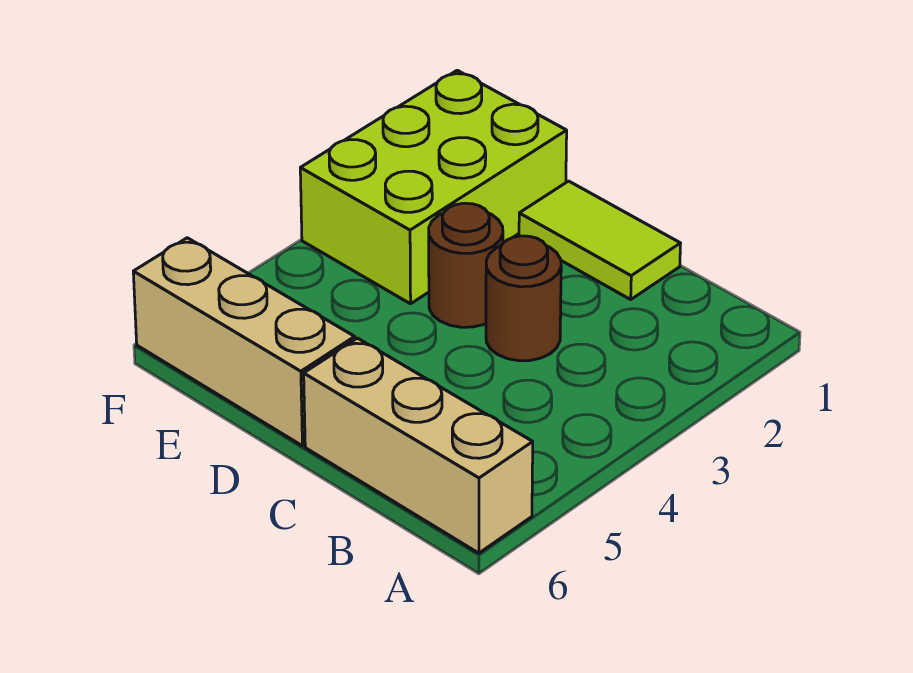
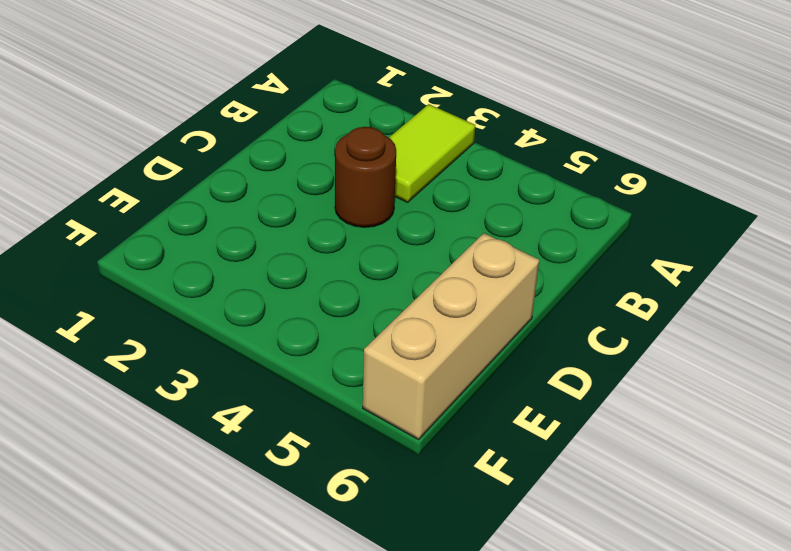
lime tile A3:B3 level 1 -> lime tile C1:D1 level 1
none -> tan brick A6:C6 level 1
none -> brown round brick D3 level 1

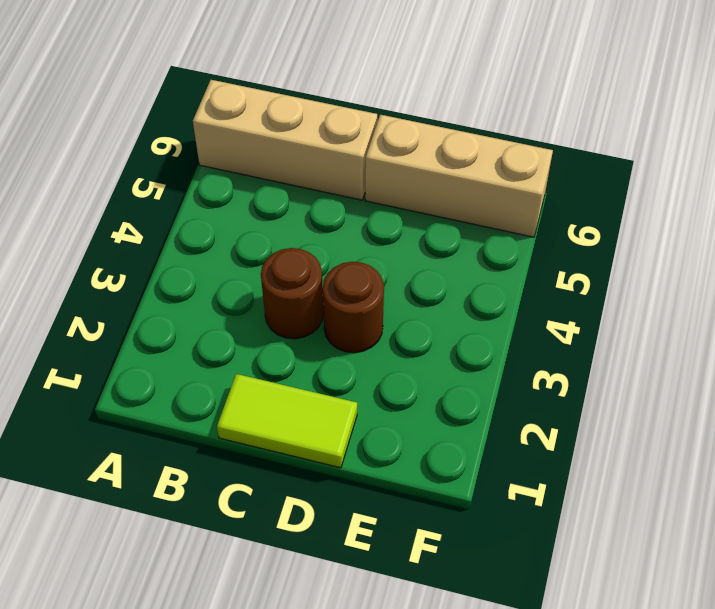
none -> lime brick E1:F3 level 1

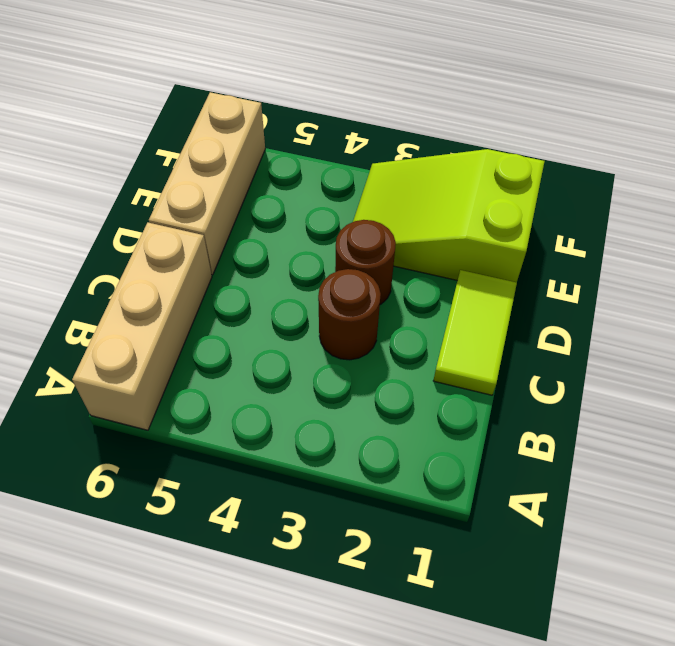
lime slope E1:F3 level 1 top 1 -> lime brick E1:F3 level 1

